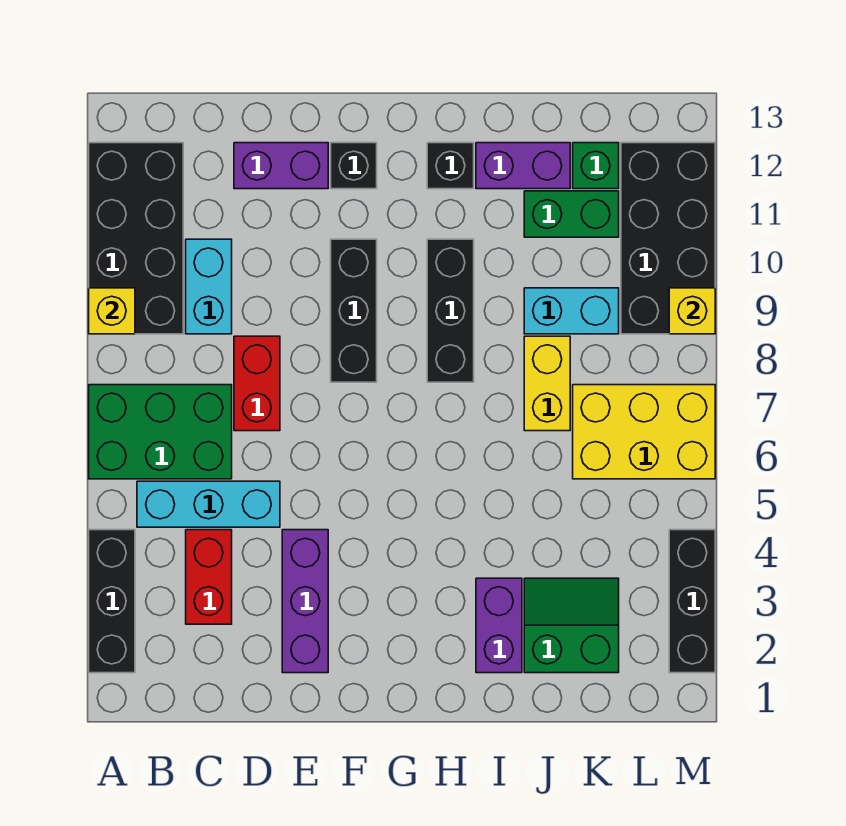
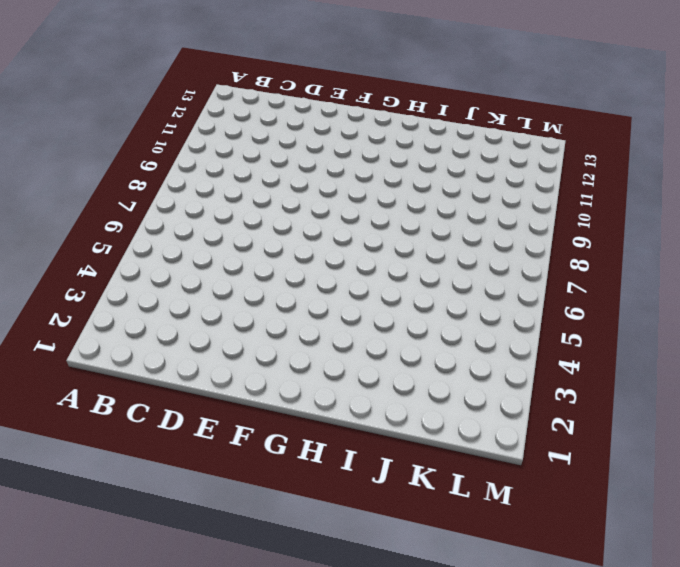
none -> black brick A2:A4 level 1
none -> green brick A6:C7 level 1
none -> black brick A9:B12 level 1

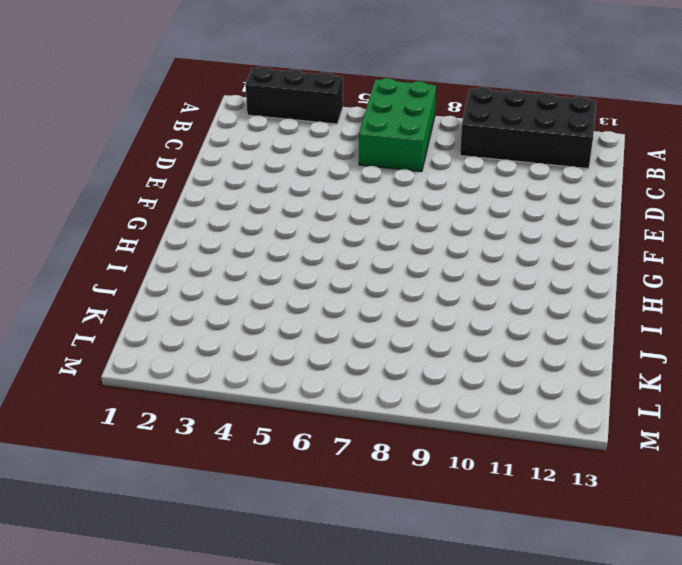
none -> cyan brick B5:D5 level 1
none -> red brick C3:C4 level 1
none -> cyan brick C9:C10 level 1

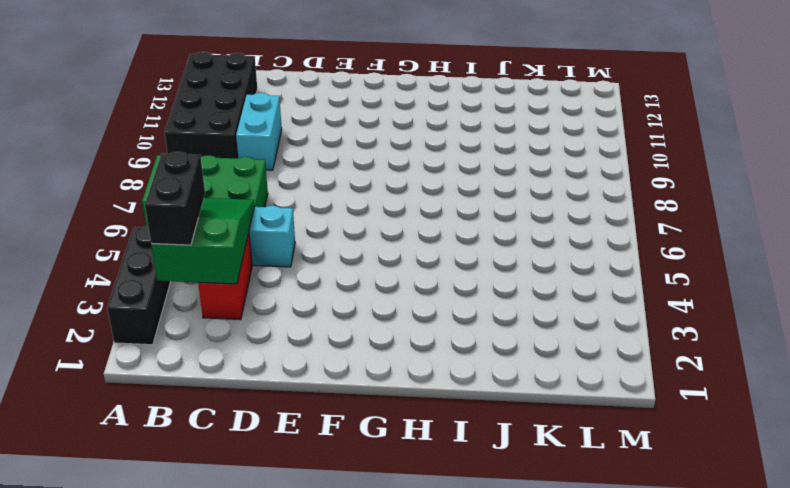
green slope B3:C5 level 2 top 3 -> none
black brick B3:B4 level 3 -> none
none -> red brick D7:D8 level 1
none -> purple brick D12:E12 level 1
none -> purple brick E2:E4 level 1

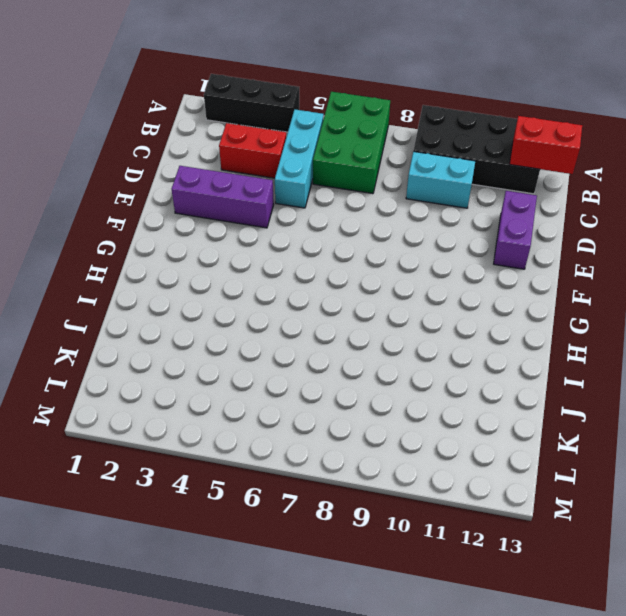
red brick B12:B13 level 2 -> red brick D7:D8 level 1
none -> black brick F8:F10 level 1
none -> black brick F12 level 1
none -> black brick H8:H10 level 1

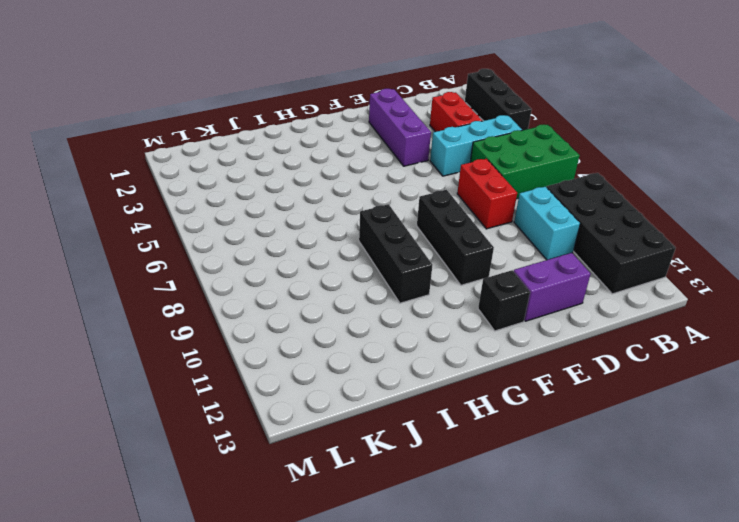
none -> black brick H12 level 1
none -> purple brick I2:I3 level 1
none -> purple brick I12:J12 level 1

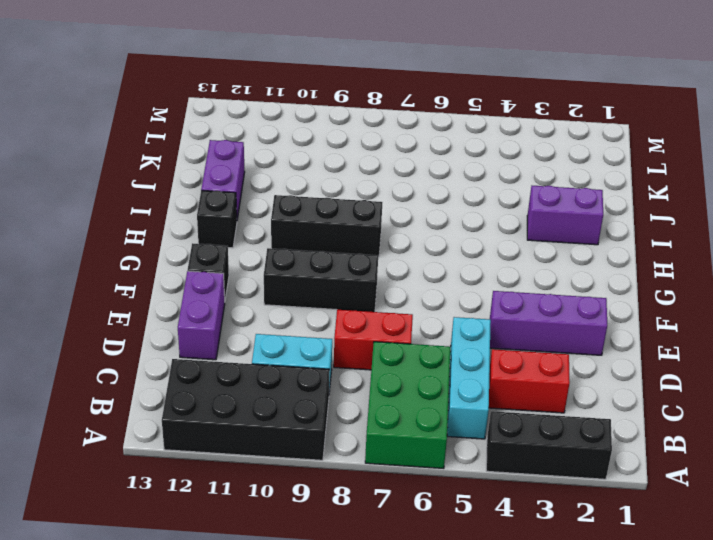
none -> green slope J2:K3 level 1 top 2
none -> yellow brick J7:J8 level 1
none -> cyan brick J9:K9 level 1

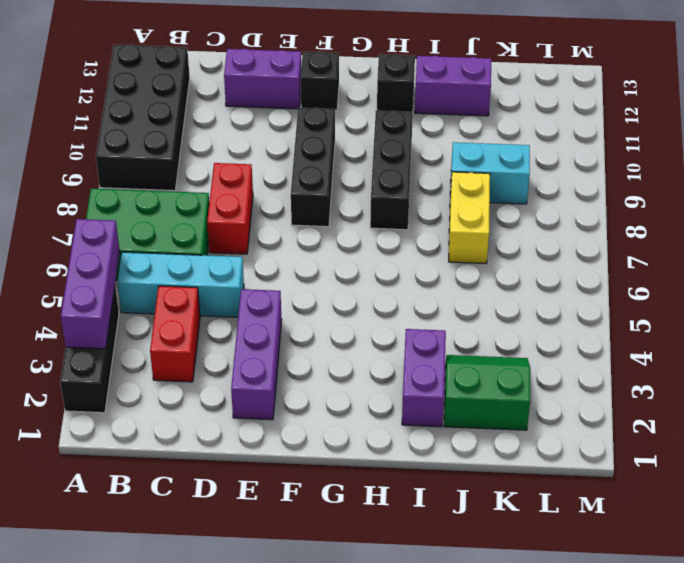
purple brick A3:A5 level 2 -> none
none -> cyan brick C9:C10 level 1
none -> green brick J11:K11 level 1
none -> yellow brick K6:M7 level 1

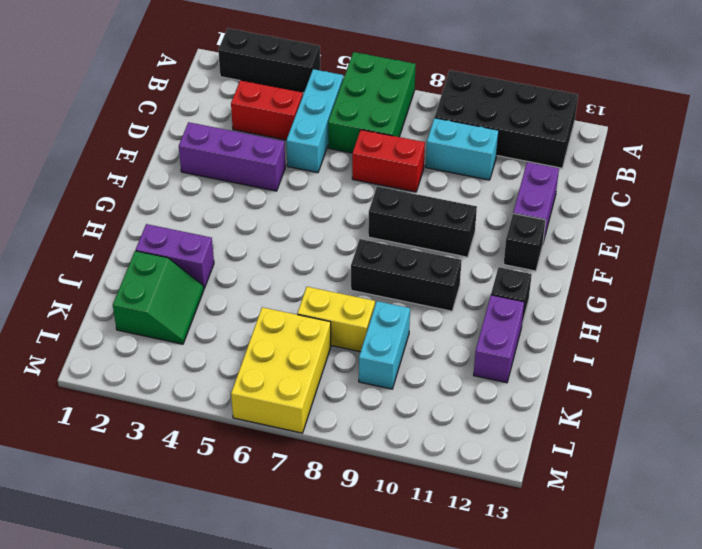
none -> green brick J11:K11 level 1
none -> green brick K12 level 1
none -> black brick L9:M12 level 1

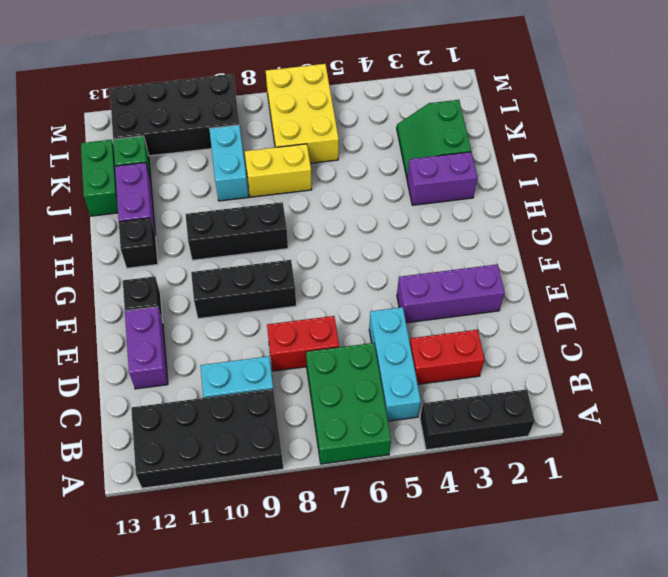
green brick J13:K13 level 1 -> green brick J11:K11 level 1
none -> black brick M2:M4 level 1
none -> yellow brick A9 level 2
none -> yellow brick M9 level 2

